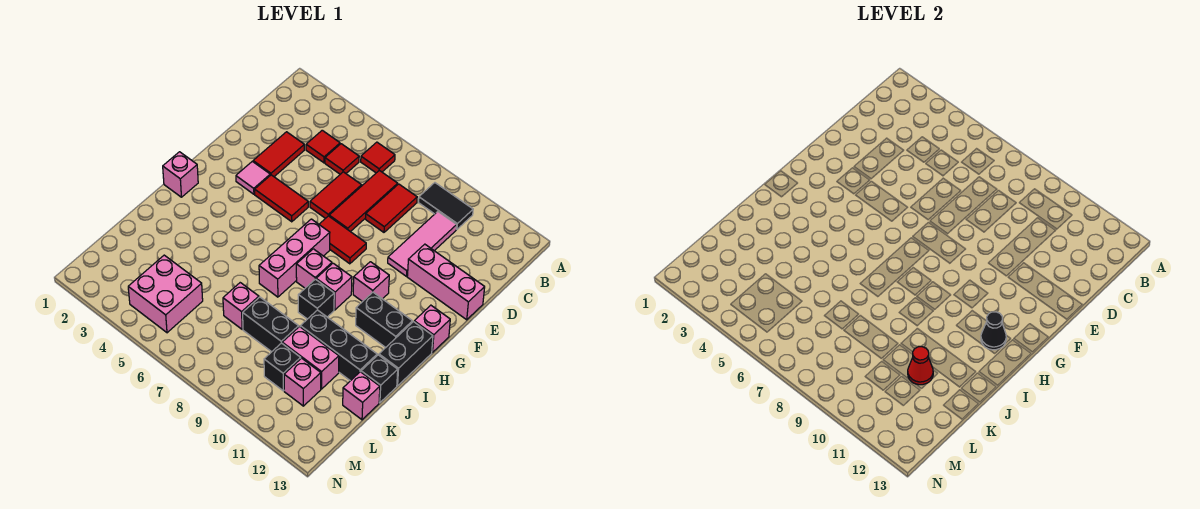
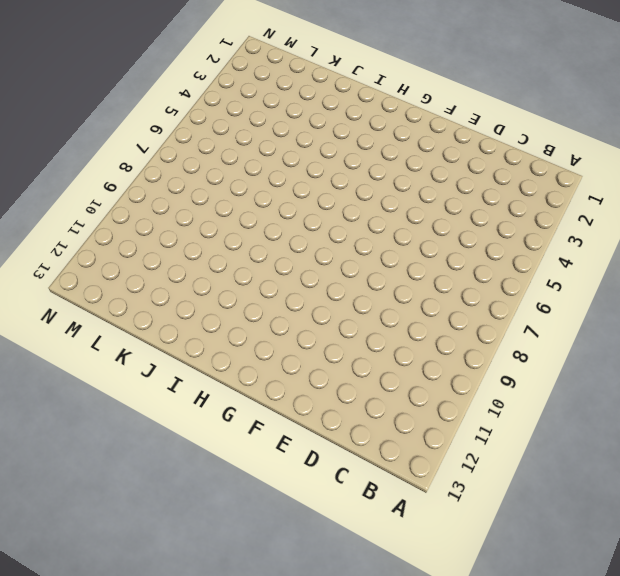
none -> red tile B6 level 1
none -> black tile B9:B10 level 1
none -> red tile C4 level 1
none -> red tile C5 level 1

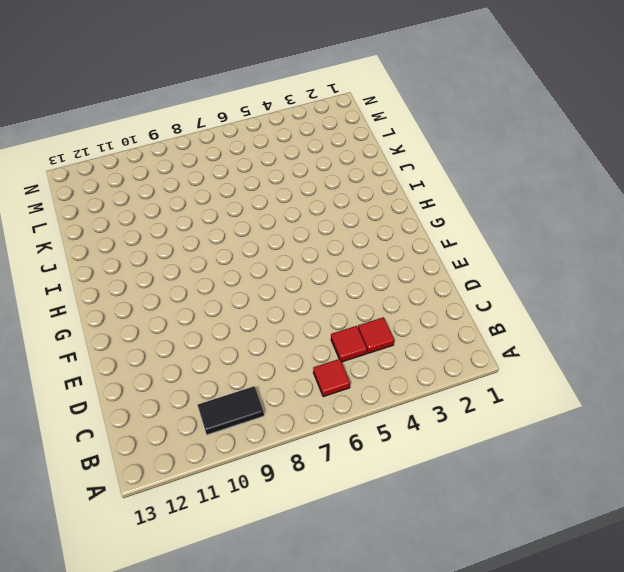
none -> red tile C7:E7 level 1
none -> red tile C8:D8 level 1
none -> pink tile C10:E10 level 1
none -> red tile D3:E3 level 1

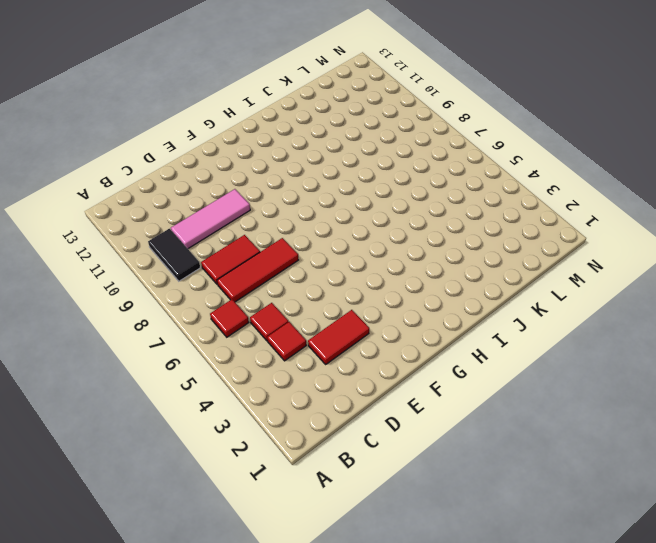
none -> red tile D6:E6 level 1
none -> pink brick E11:E13 level 1
none -> pink tile F3 level 1
none -> red tile F4:F5 level 1

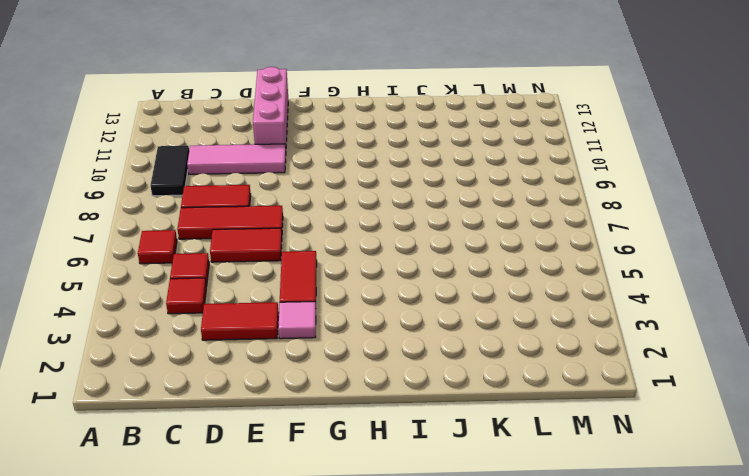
none -> red tile F7:F8 level 1
none -> pink brick G7:I7 level 1
none -> pink brick G10 level 1
none -> pink brick G13 level 1

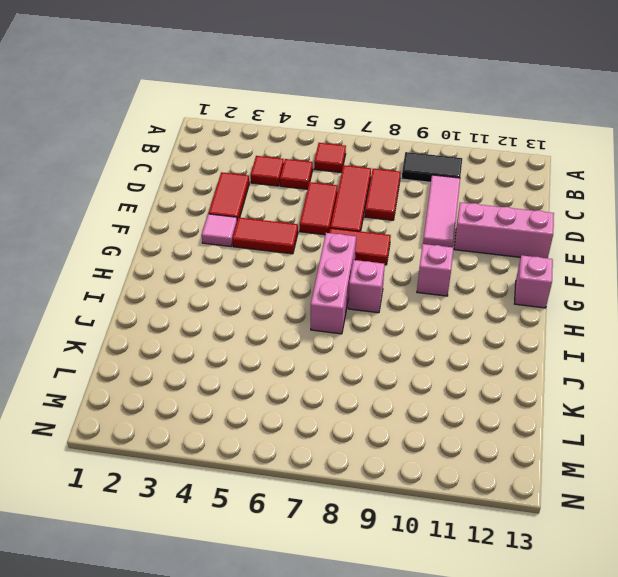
none -> pink brick H1 level 1
none -> pink brick H9 level 1
none -> black brick H11:H12 level 1
none -> black brick H13:I13 level 1

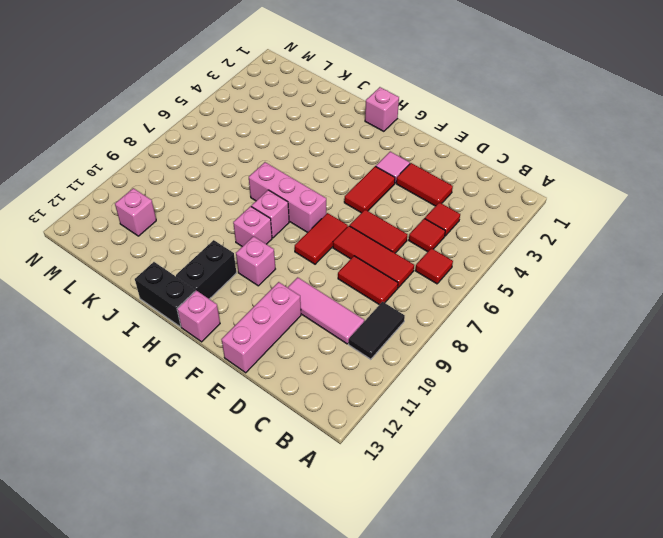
none -> black brick I9 level 1
none -> black brick J10:J12 level 1
none -> black brick J13 level 1
none -> pink brick K7 level 1

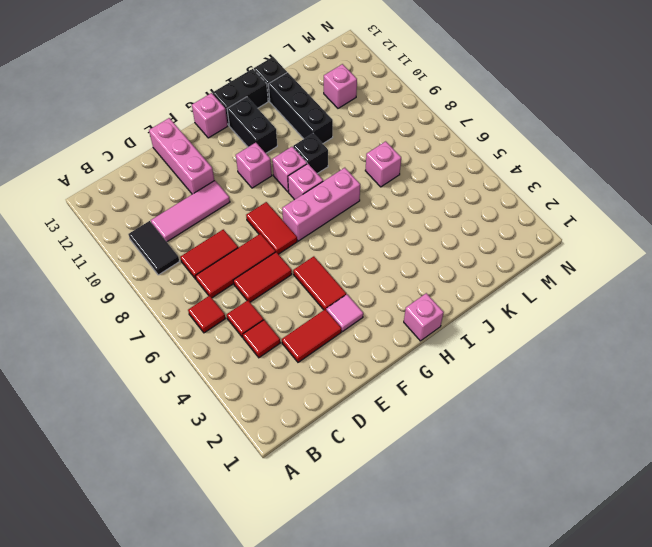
none -> black brick K8:K9 level 1
none -> pink brick K10:K11 level 1
none -> pink brick K13 level 1
none -> pink brick L4:M5 level 1

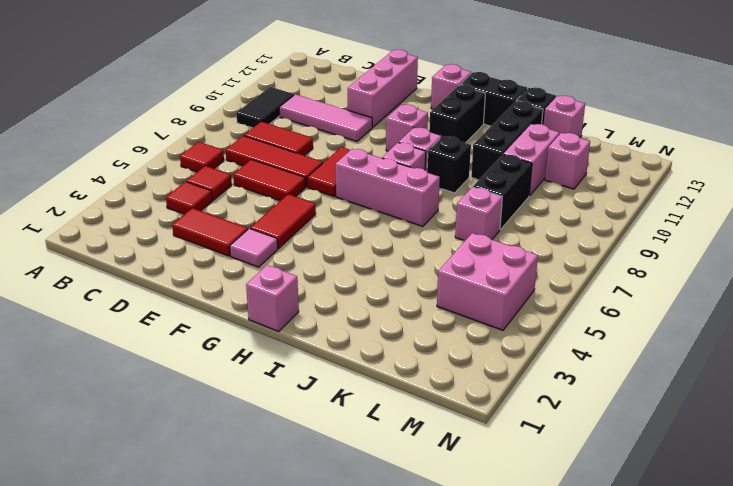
none -> black brick L10 level 1
none -> black cone H12 level 2
none -> red cone K11 level 2

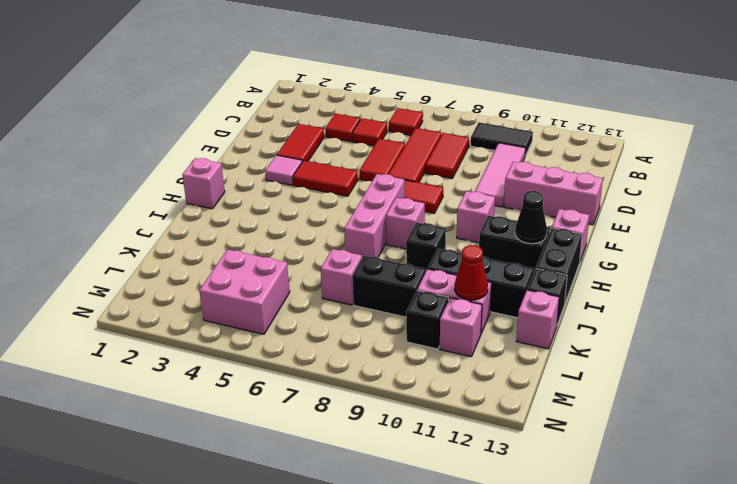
none -> pink brick H9 level 1

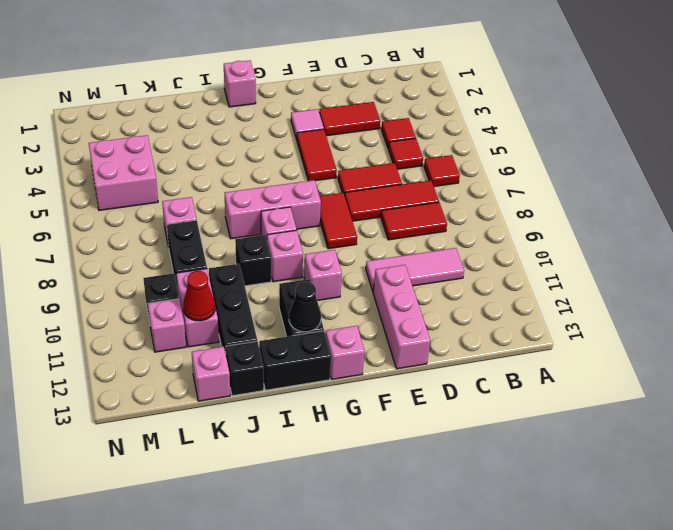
none -> black tile B9:B10 level 1

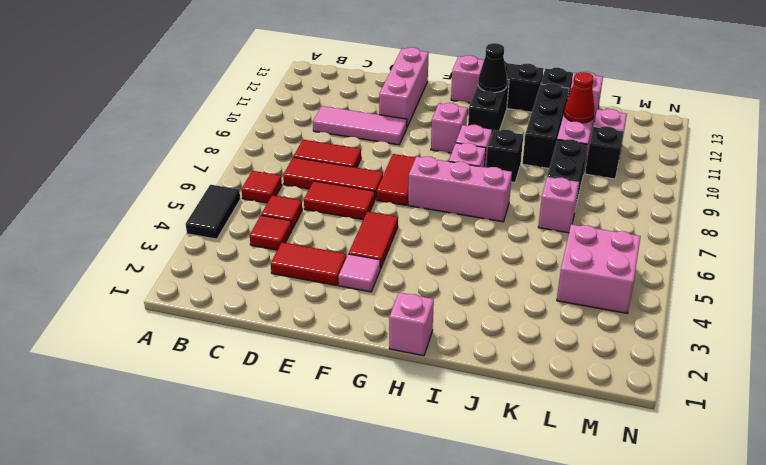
black tile A4:A5 level 1 -> black tile B9:B10 level 1

